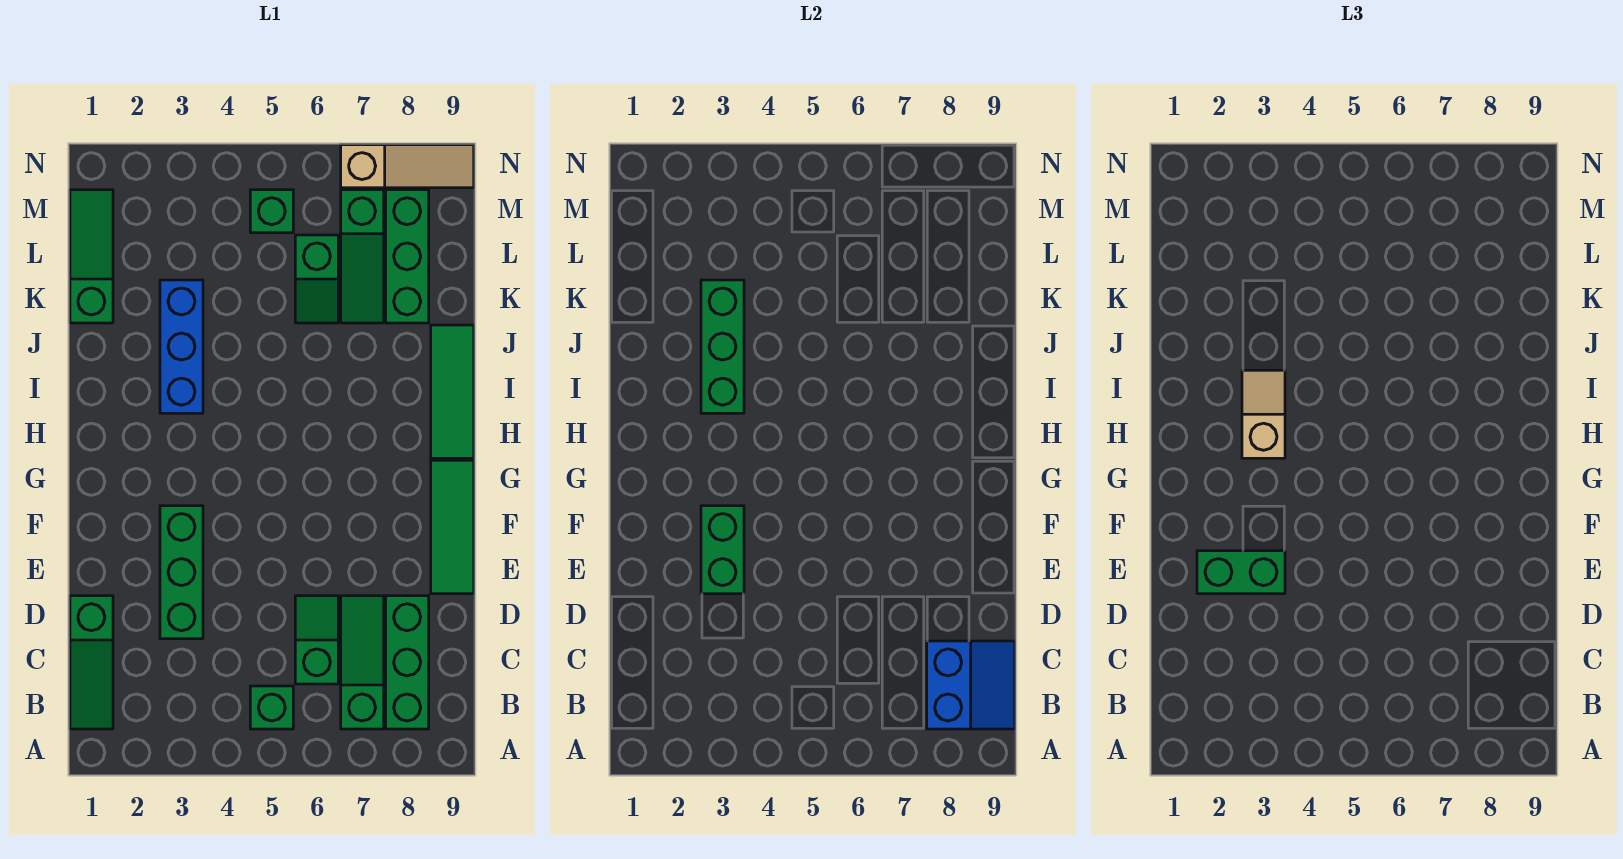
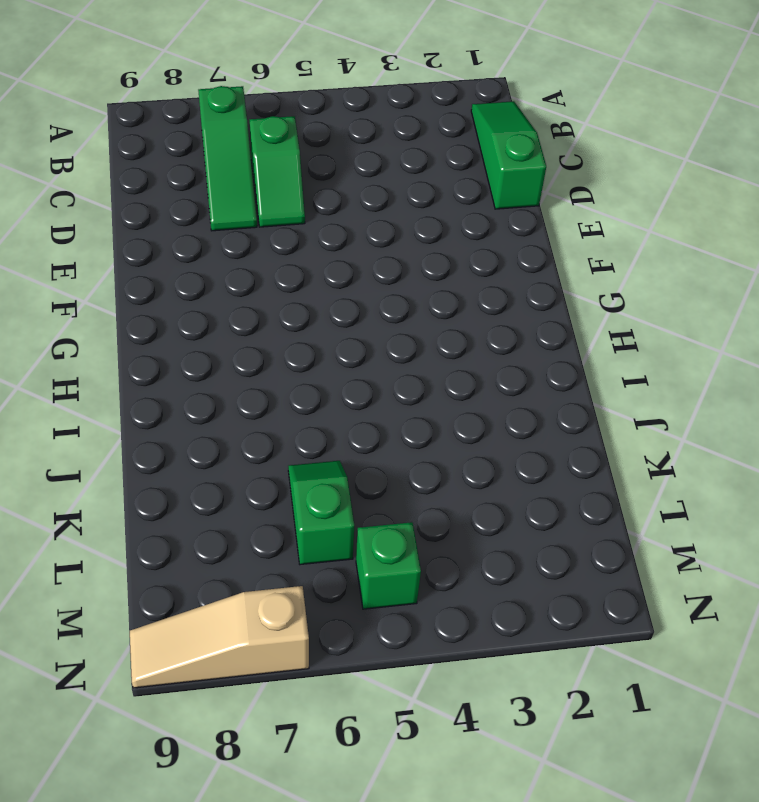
none -> green brick B5 level 1
none -> green brick B8:D8 level 1
none -> green brick D3:F3 level 1

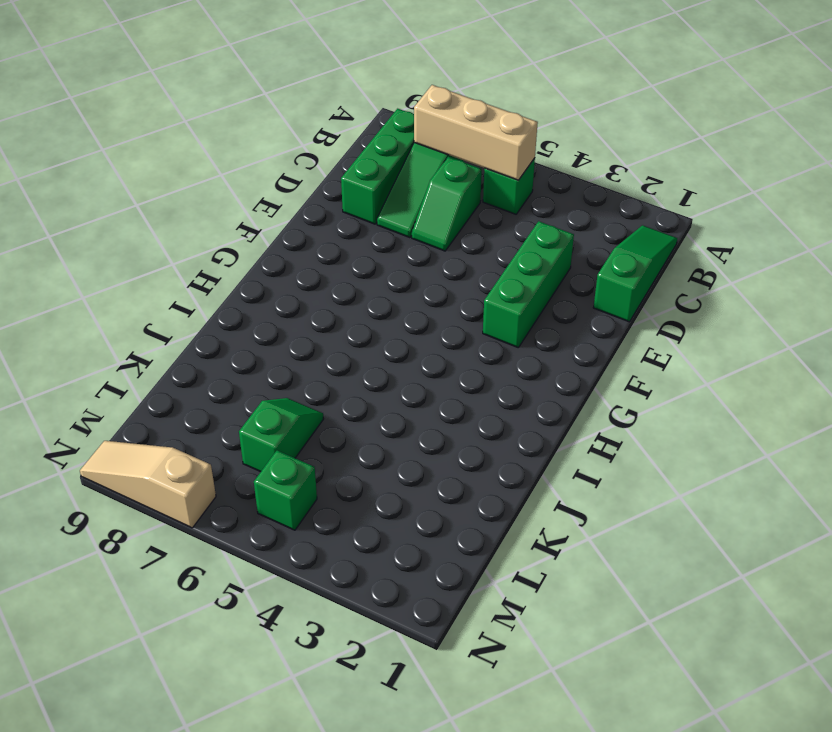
tan brick B5:B7 level 2 -> none
none -> green tile E9:G9 level 1
none -> green tile H9:J9 level 1
none -> blue brick I3:K3 level 1

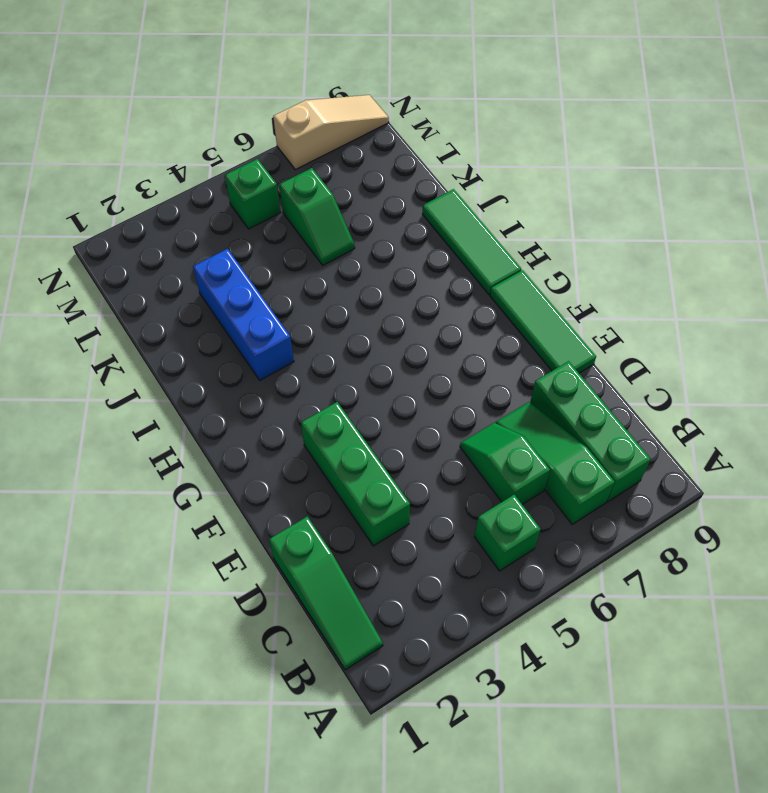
none -> green slope K1:M1 level 1 top K
none -> green slope K7:M7 level 1 top M
none -> green brick K8:M8 level 1

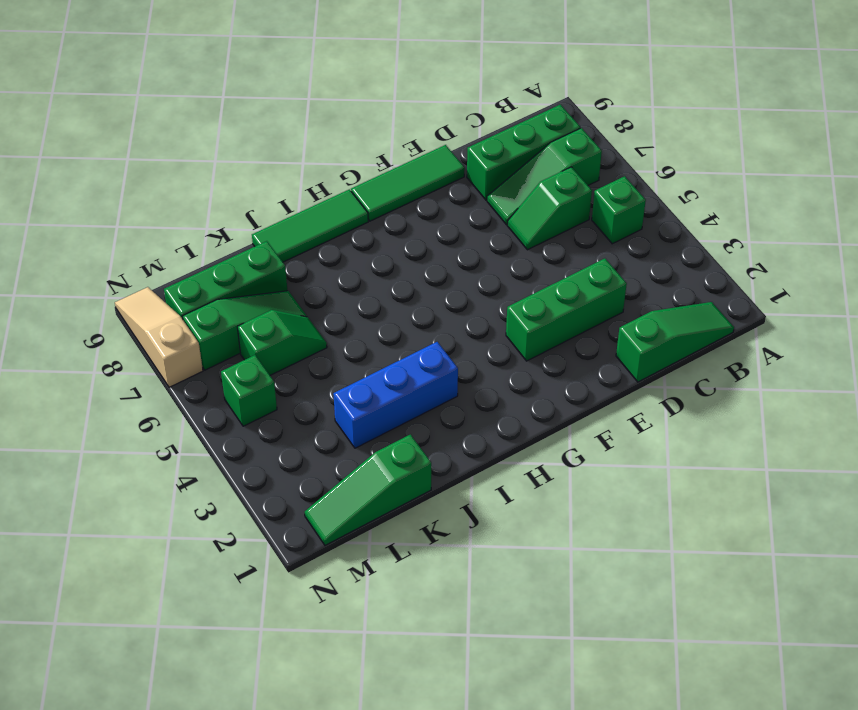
none -> blue slope B8:C9 level 2 top 8
none -> green brick E3:F3 level 2
none -> green brick I3:K3 level 2

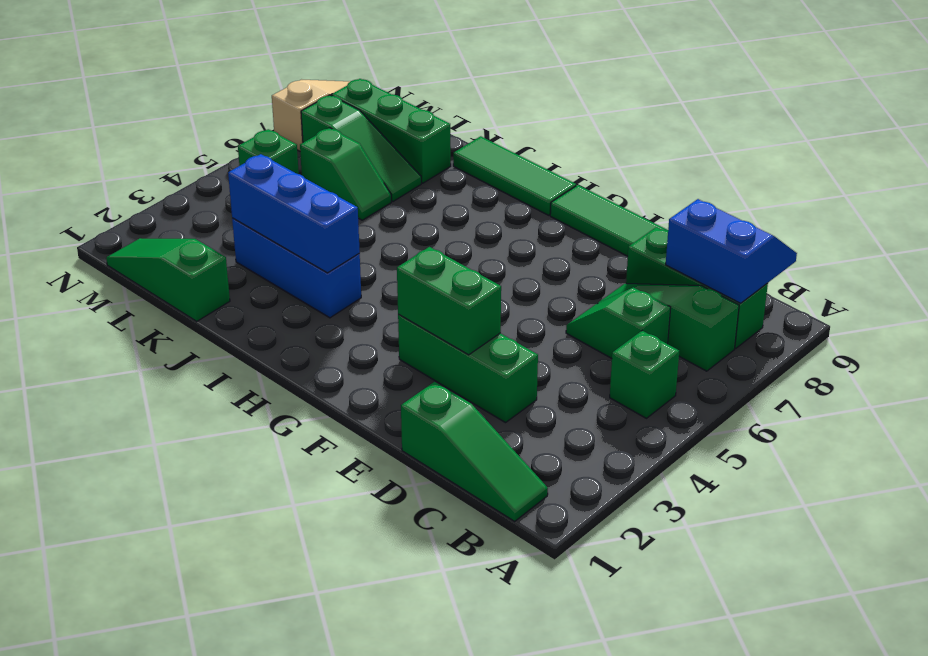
blue brick I3:K3 level 2 -> green brick I3:K3 level 2
none -> green brick E2:E3 level 3
none -> tan slope H3:I3 level 3 top H

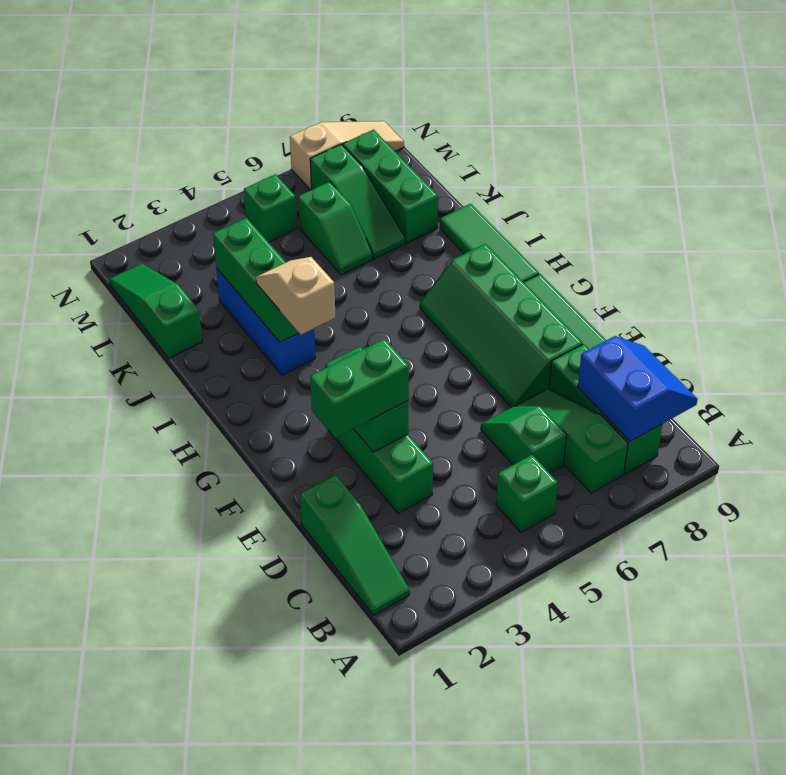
green slope E7:H8 level 1 top 8 -> none

